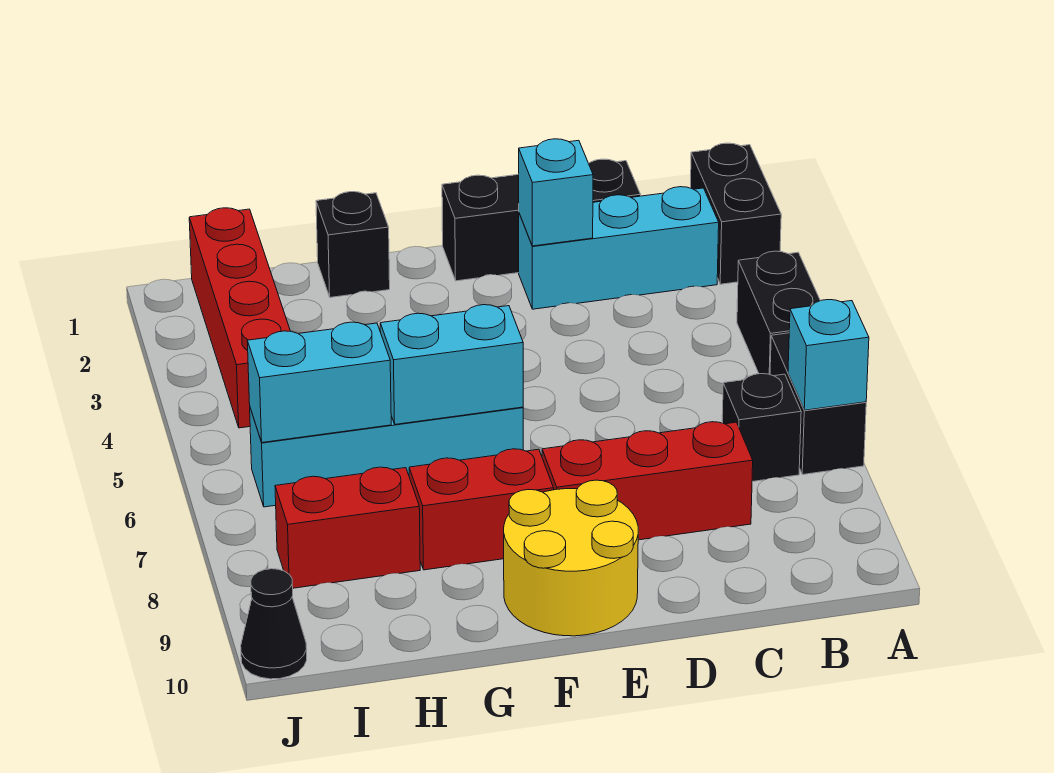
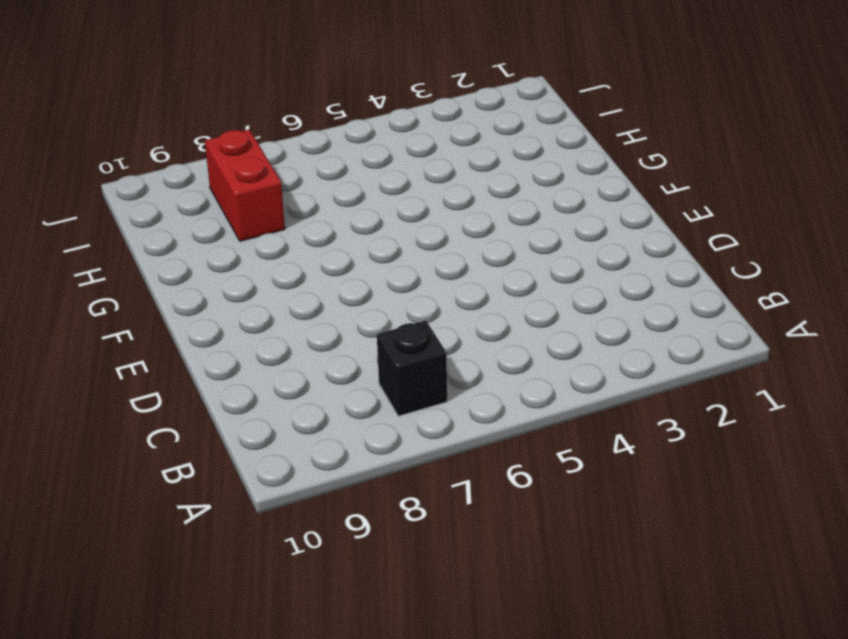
none -> black brick A1:A2 level 1
none -> black brick A4:A5 level 1
none -> black brick A6:A7 level 1

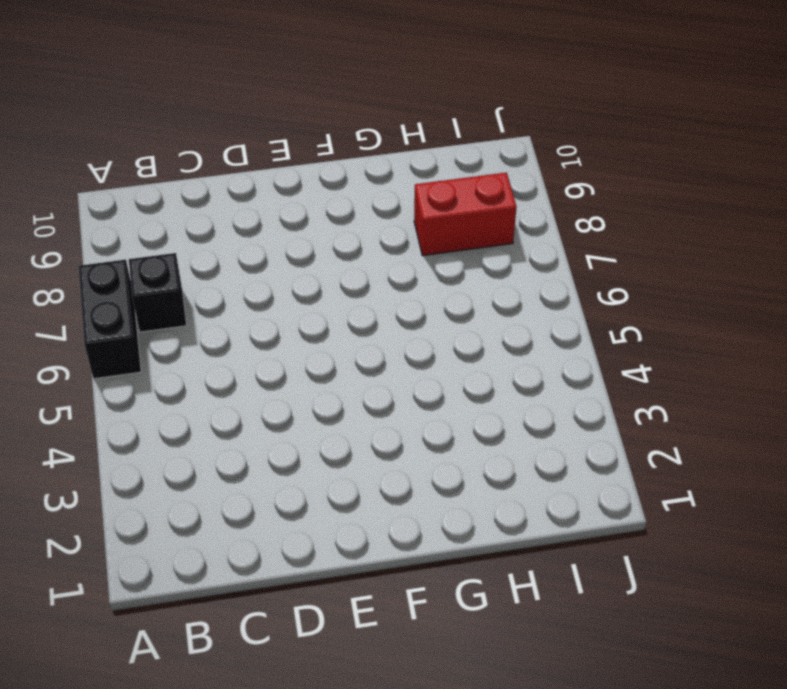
none -> black brick A1:A2 level 1
none -> black brick A4:A5 level 1
none -> cyan brick B2:D2 level 1

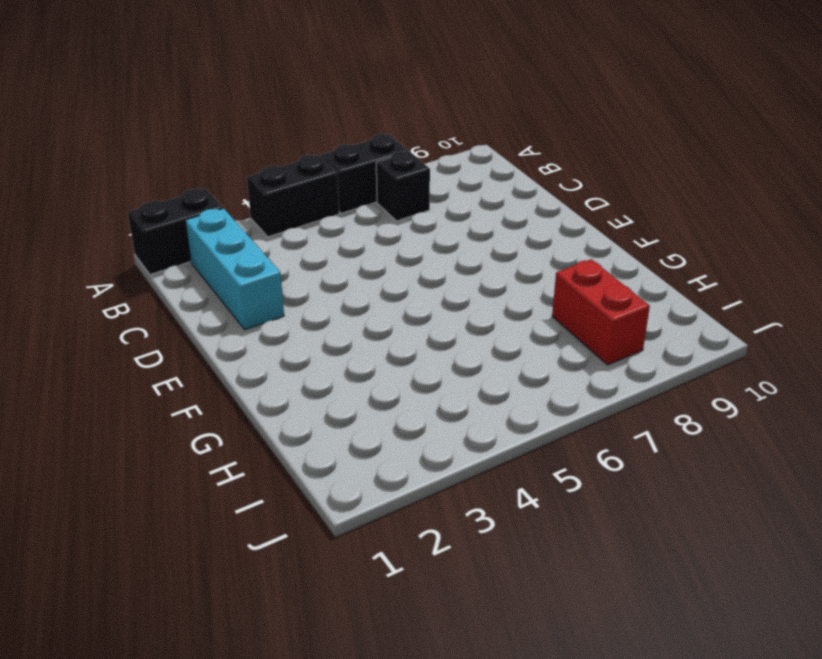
none -> black brick C1:E1 level 1
none -> red brick C8:E8 level 1
none -> yellow round brick E9:F10 level 1

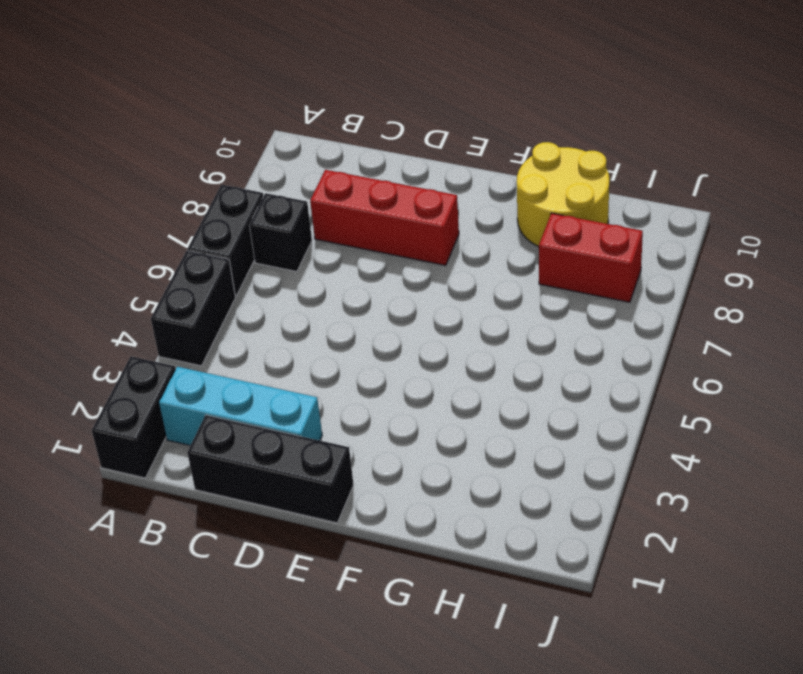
yellow round brick G9:H10 level 1 -> yellow round brick E9:F10 level 1
none -> cyan brick F6:I6 level 1
none -> red brick F8:G8 level 1
none -> black brick G1 level 1

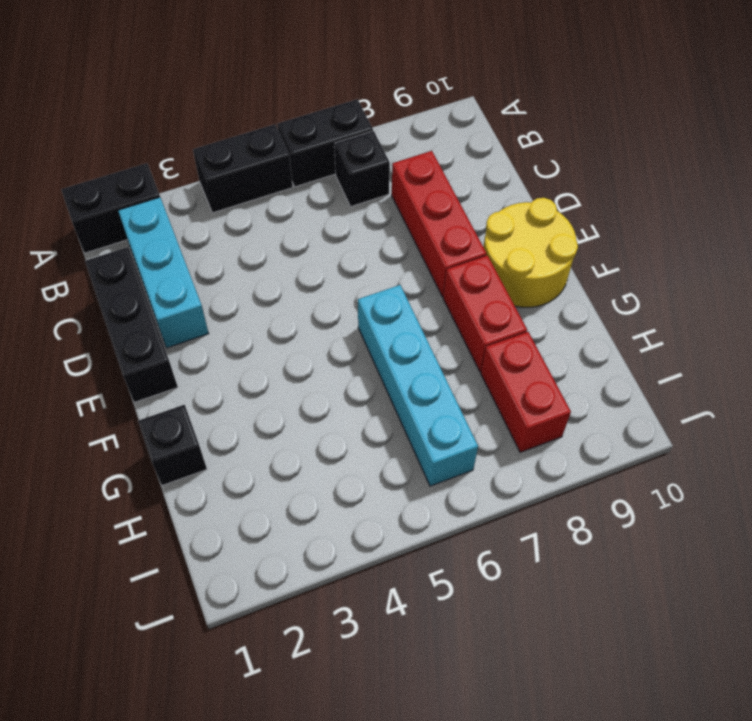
none -> red brick I1:I4 level 1
none -> black cone J10 level 1
none -> cyan brick A7 level 2

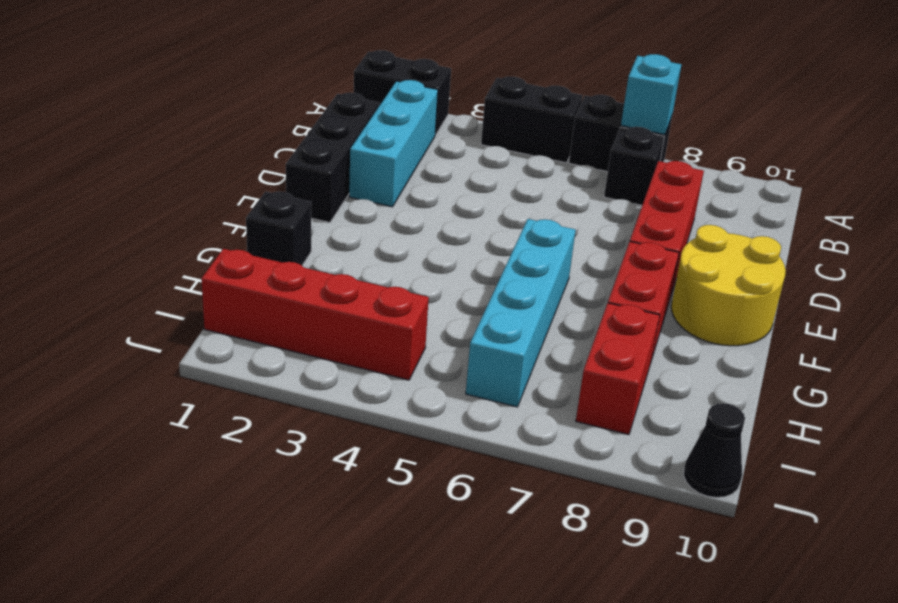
none -> cyan brick D2 level 2
none -> cyan brick F6:G6 level 2
none -> cyan brick H6:I6 level 2

